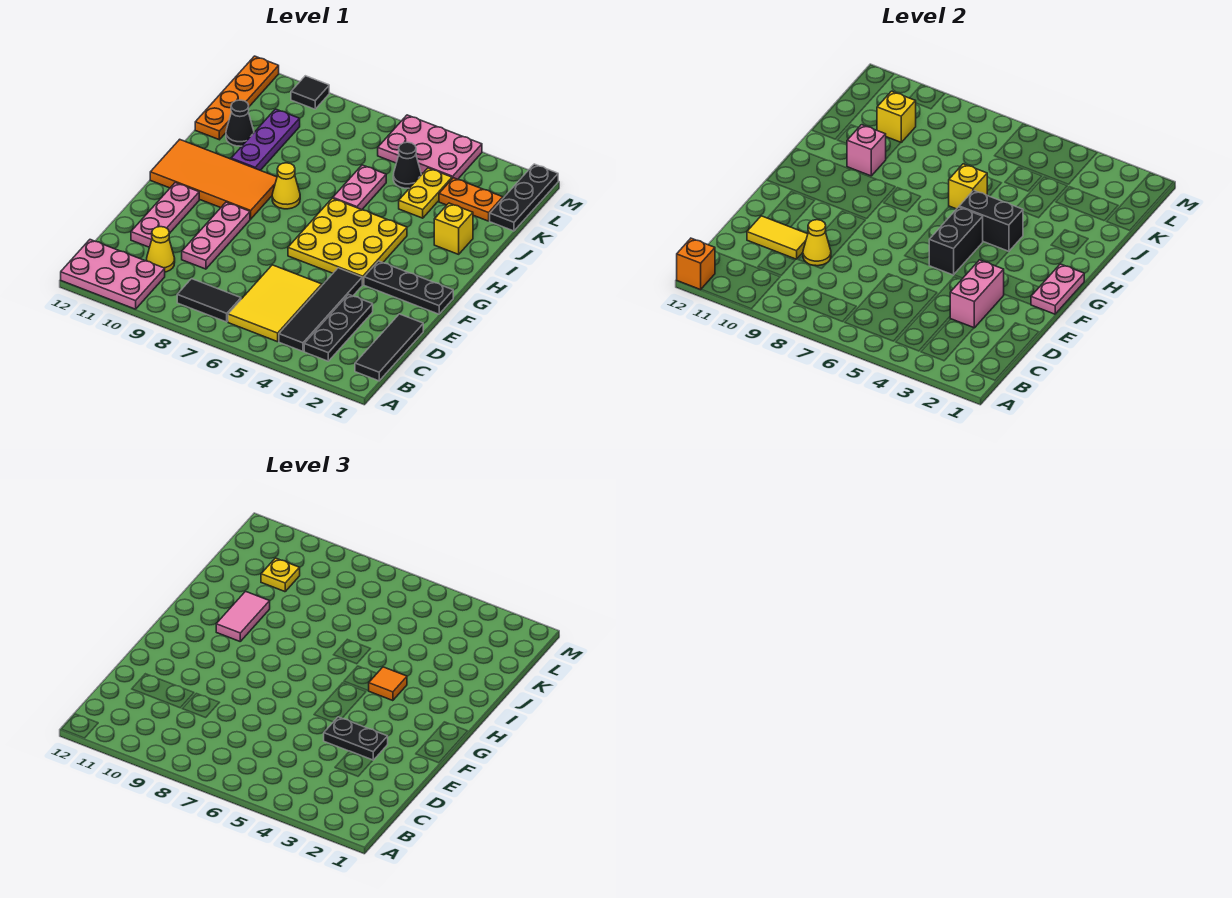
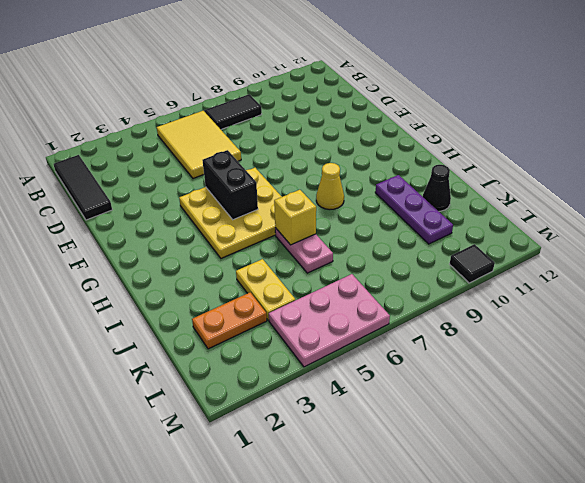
none -> pink plate A10:B12 level 1
none -> black plate B3:D3 level 1
none -> black tile B4:E4 level 1
none -> yellow cone C10 level 1

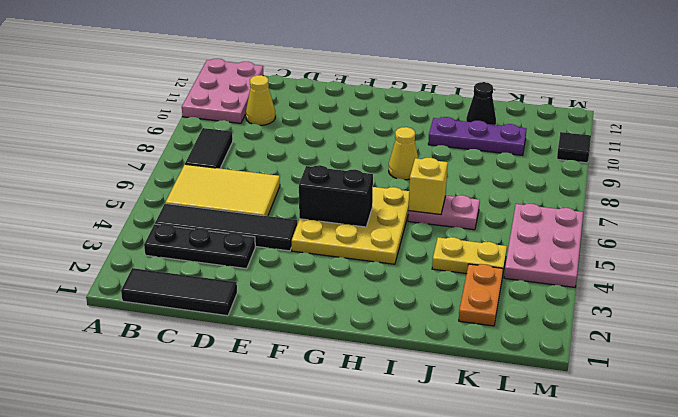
none -> pink plate D9:F9 level 1
none -> pink plate D11:F11 level 1
none -> black plate F1:F3 level 1
none -> orange tile G9:H12 level 1

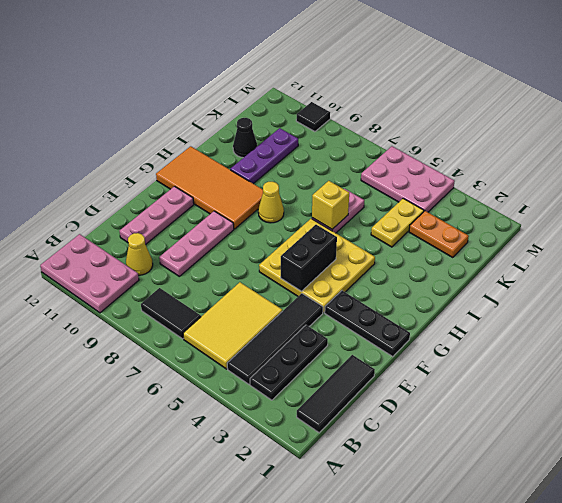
none -> yellow brick I2 level 1
none -> orange plate J12:M12 level 1
none -> black plate K1:M1 level 1
none -> black cone K5 level 1

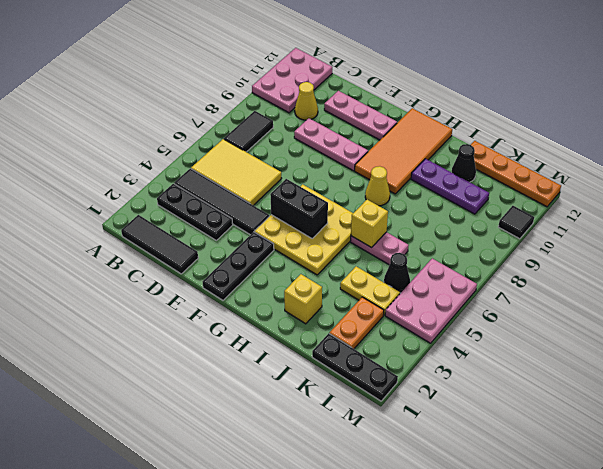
none -> orange brick A12 level 2
none -> pink brick D3:E3 level 2
none -> yellow cone D9 level 2
none -> yellow tile D10:D11 level 2

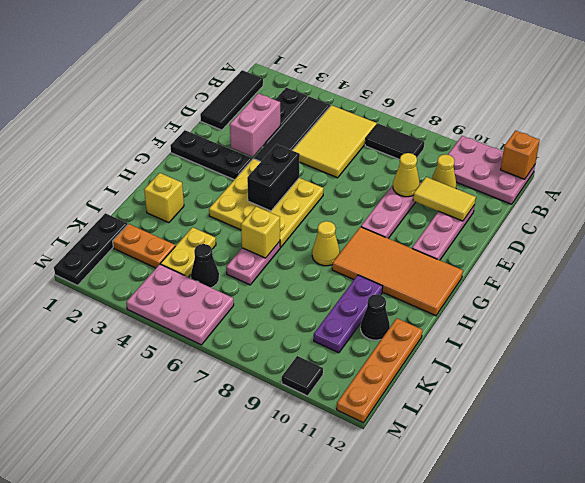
none -> pink plate F1:G1 level 2
none -> black brick H4:H5 level 2
none -> pink brick I10 level 2
none -> yellow brick K10 level 2

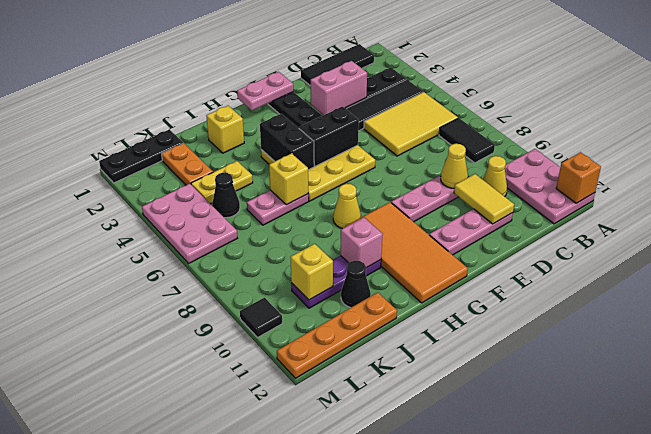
none -> black plate E3:E4 level 3
none -> orange tile H4 level 3
none -> pink tile H10:I10 level 3
none -> yellow plate K10 level 3

